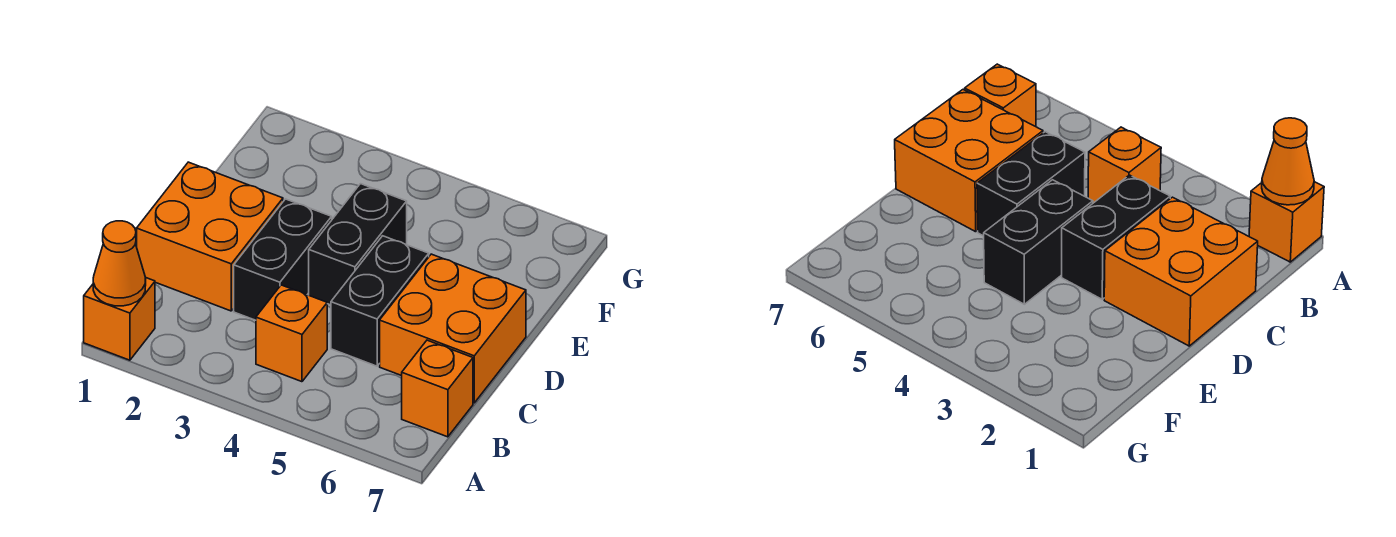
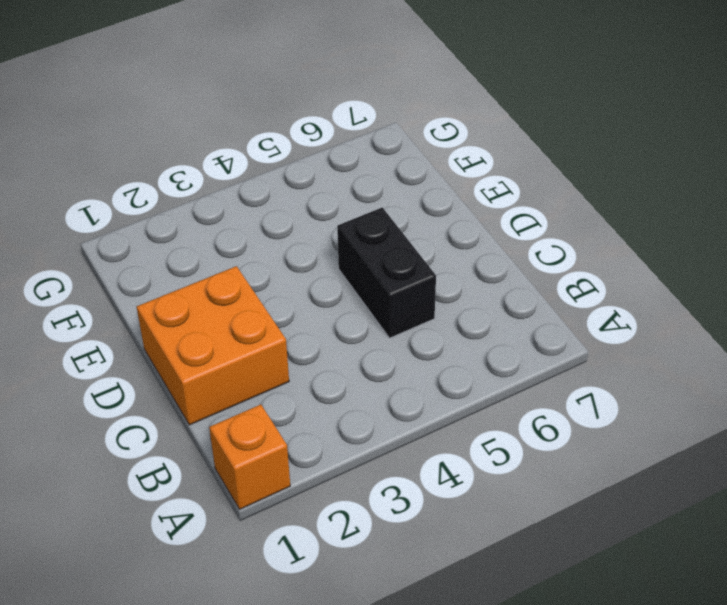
none -> orange brick B4 level 1
none -> orange brick B7 level 1

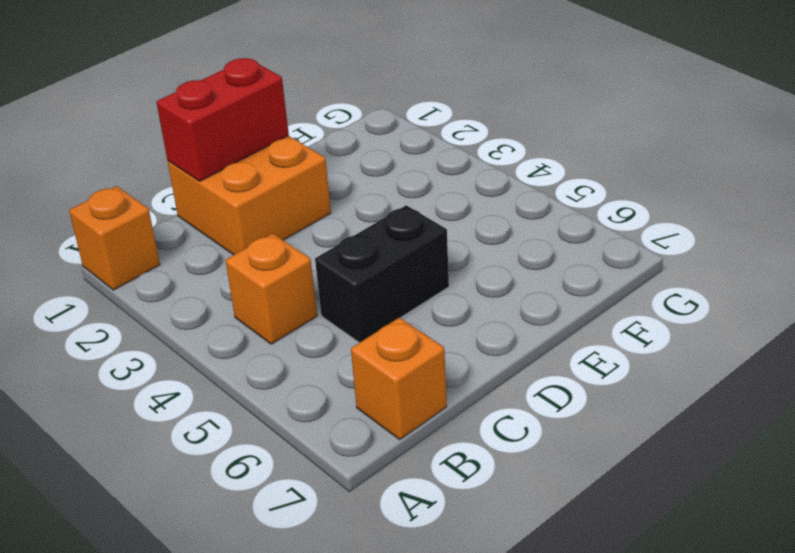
red brick C1:D1 level 2 -> none
none -> black brick C3:D3 level 1
none -> orange brick C6:D7 level 1

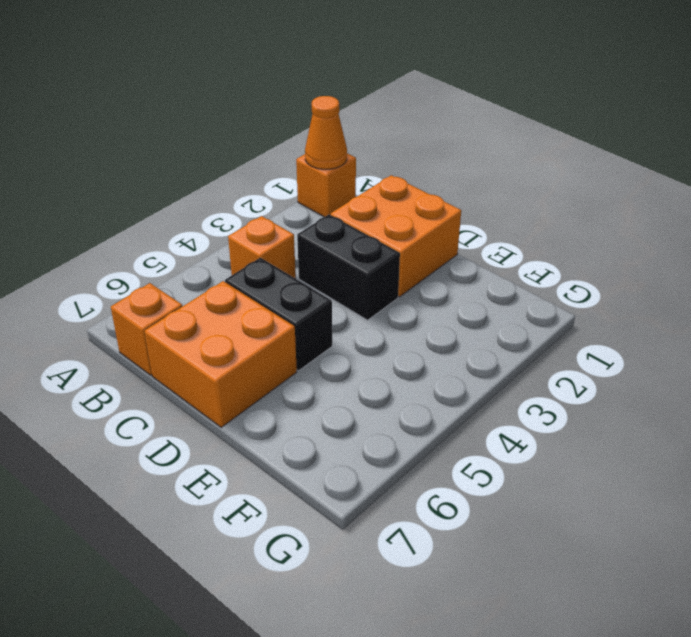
none -> black brick D4:E4 level 1

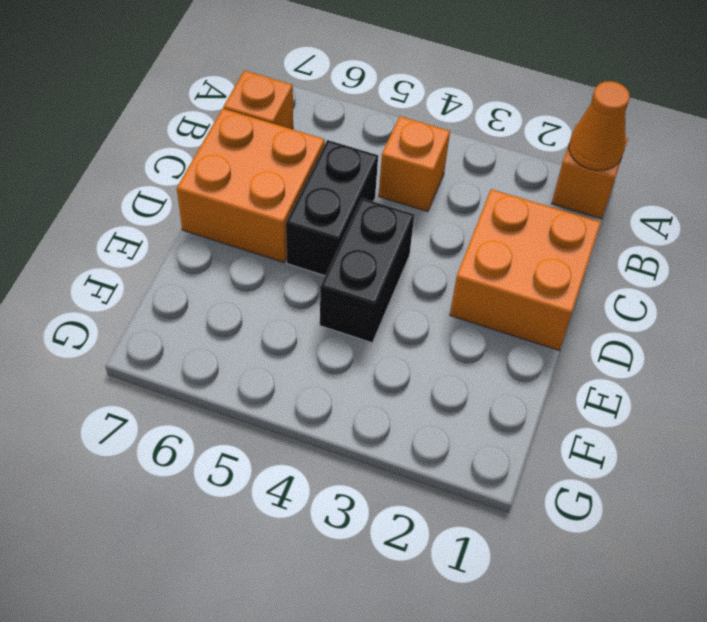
none -> black brick C3:D3 level 1

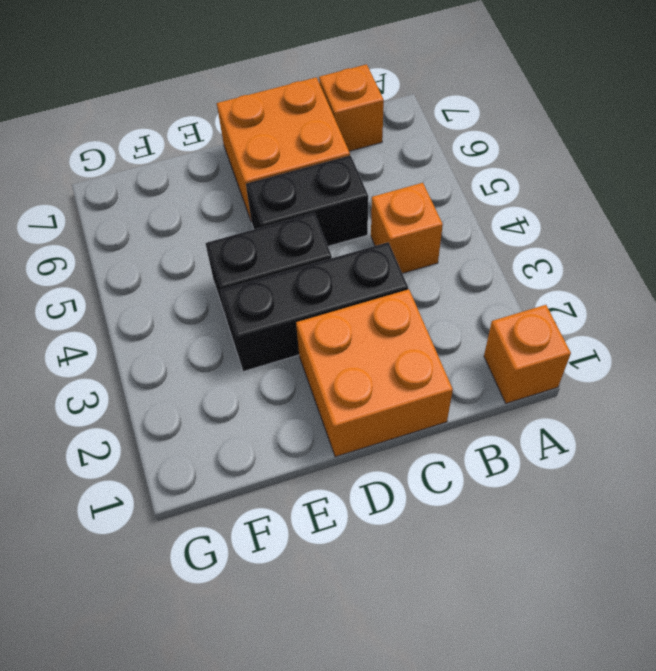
black brick C3:E3 level 1 -> black brick C3:D3 level 1
none -> orange cone A1 level 2

